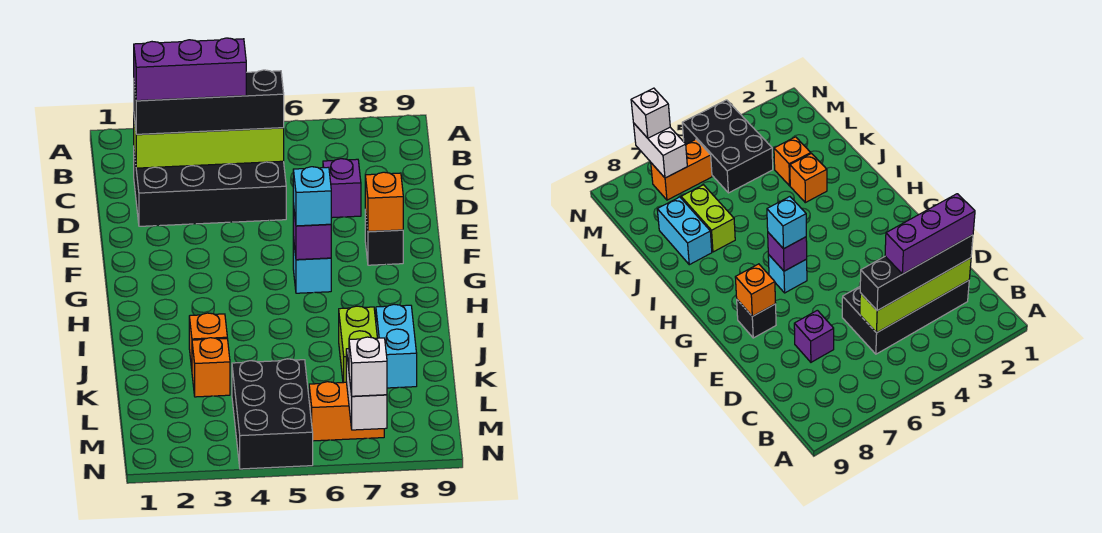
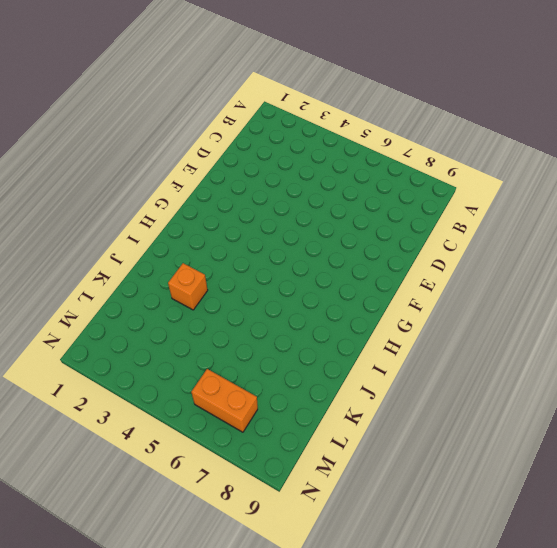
none -> black brick C2:D5 level 1
none -> purple brick D7 level 1
none -> black brick F8 level 1

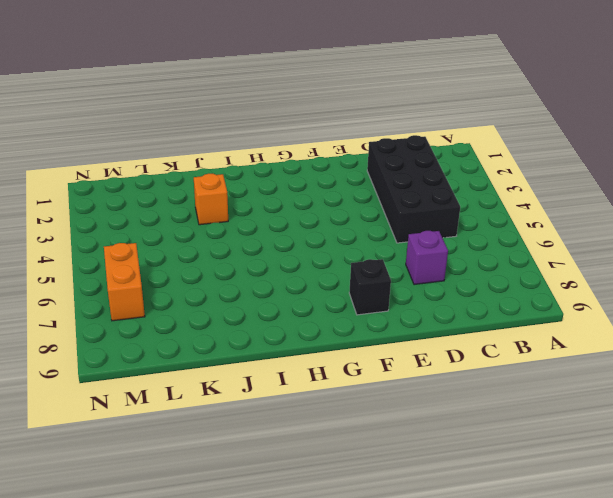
none -> cyan brick G6 level 1
none -> lime brick J7:K7 level 1
none -> cyan brick J8:K8 level 1

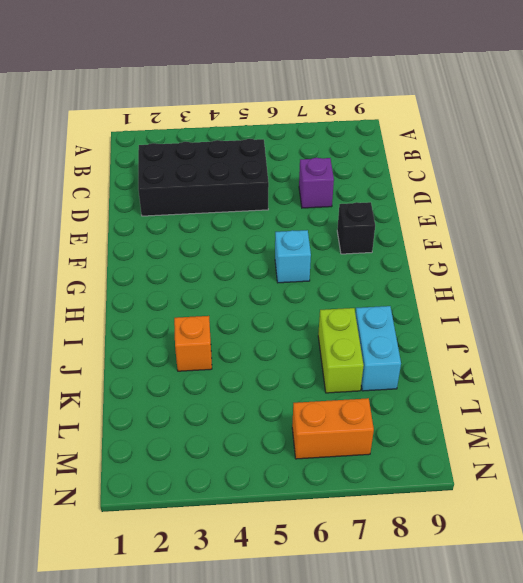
none -> orange brick K3 level 1
none -> black brick L4:N5 level 1
none -> lime brick C2:C5 level 2

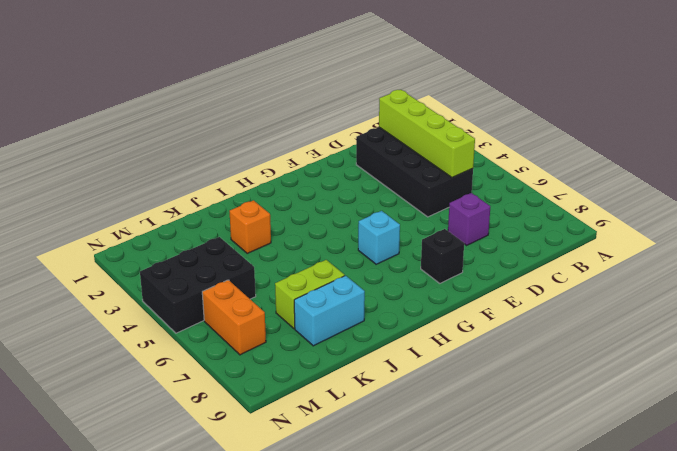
none -> orange brick K3 level 1
none -> orange brick F8 level 2
none -> purple brick G6 level 2

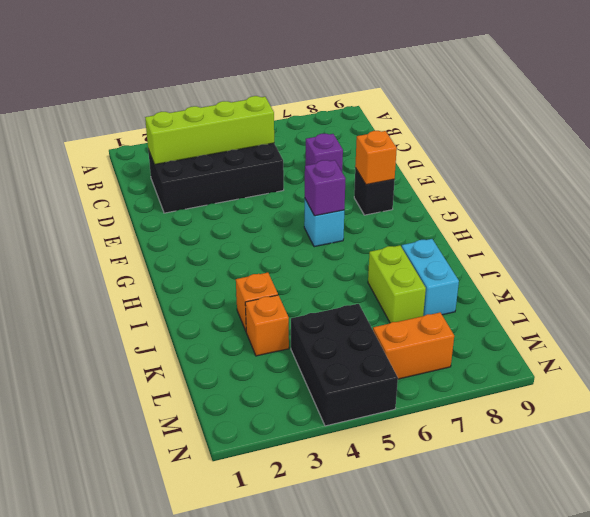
none -> white brick M7:N7 level 2
none -> black brick C2:C5 level 3
none -> cyan brick G6 level 3

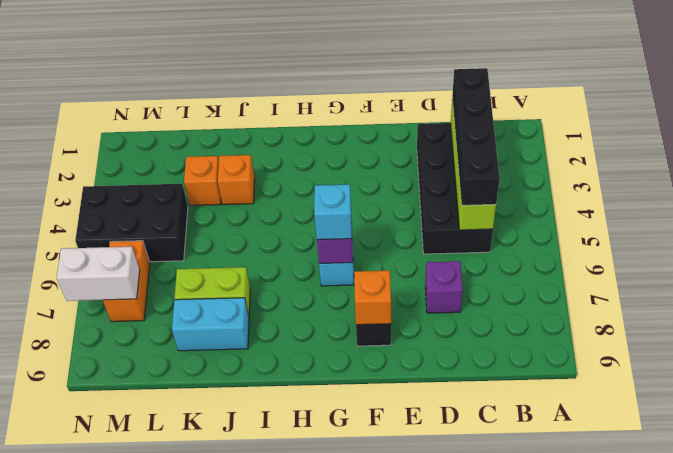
none -> white brick N7 level 3
none -> purple brick C2:C4 level 4

